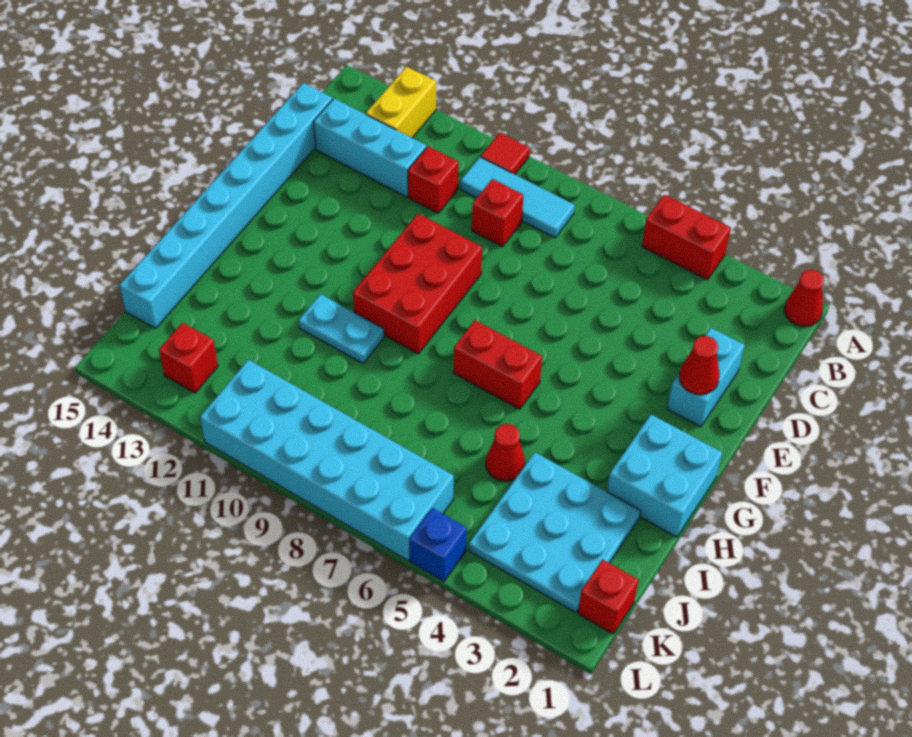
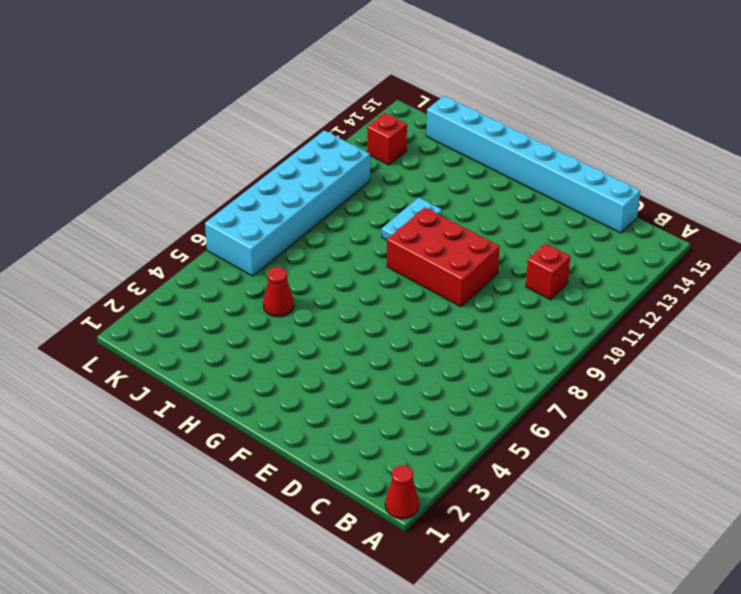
none -> red brick A4:A5 level 1
none -> red tile A10 level 1
none -> yellow brick A13:B13 level 1

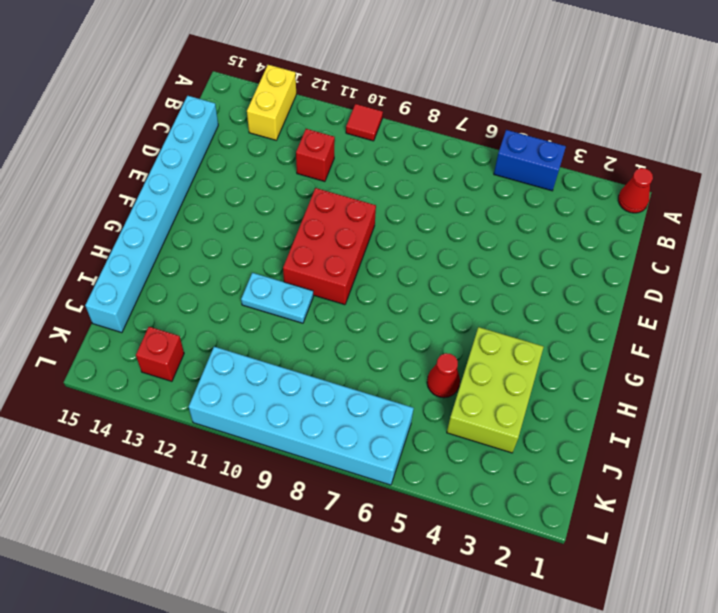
blue brick A4:A5 level 1 -> red brick A4:A5 level 1
lime brick H3:J4 level 1 -> cyan plate I2:K4 level 1
none -> cyan tile B8:B10 level 1
none -> red brick C9 level 1
none -> cyan brick C12:C14 level 1

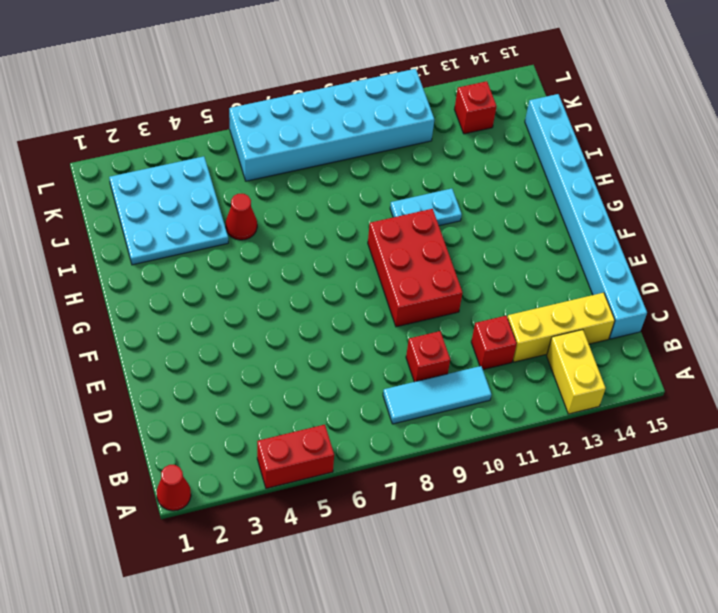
yellow brick C12:C14 level 1 -> cyan brick C12:C14 level 1
none -> red tile A10 level 1
none -> cyan brick D2:E2 level 1
none -> cyan brick G1:H2 level 1

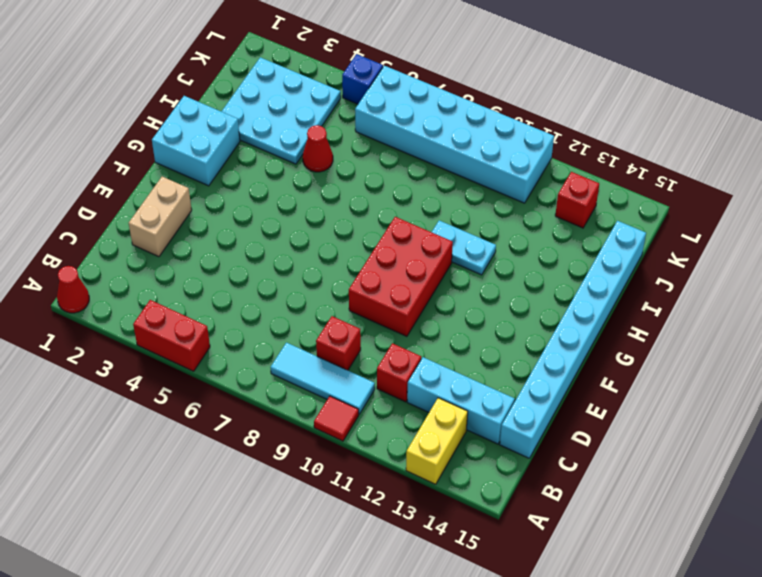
tan brick D2:E2 level 1 -> cyan brick D2:E2 level 1
none -> red brick G6:G7 level 1
none -> red brick K1 level 1
none -> red cone E2 level 2

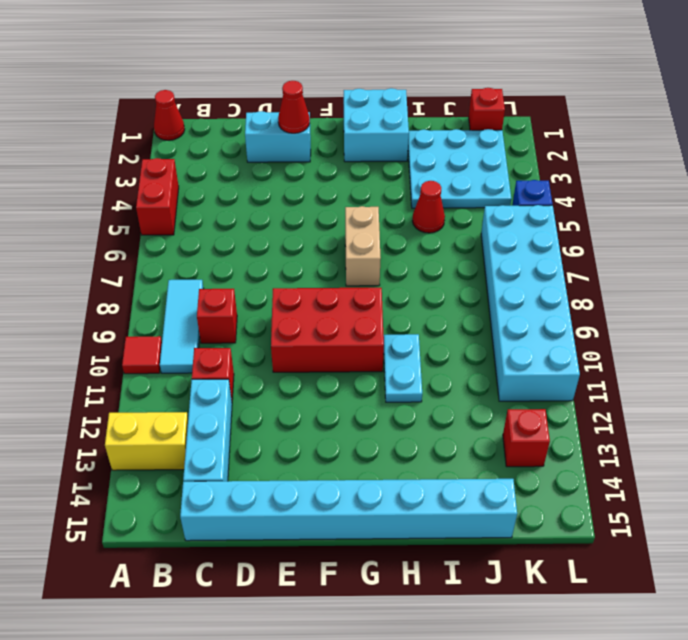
tan brick G6:G7 level 1 -> red brick G6:G7 level 1

